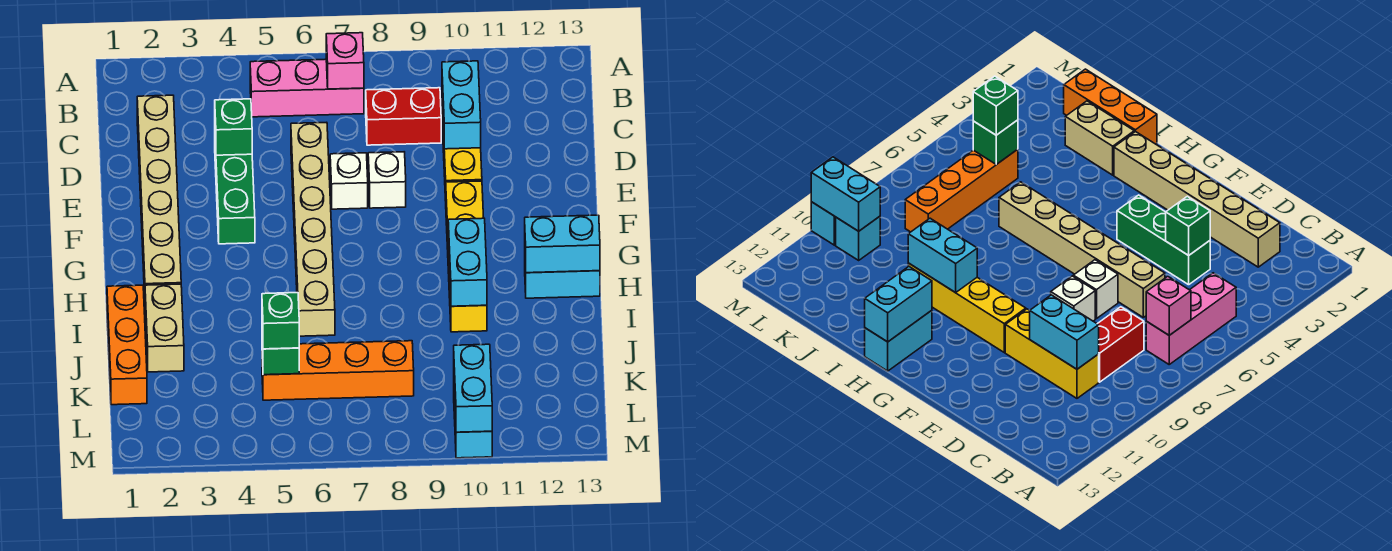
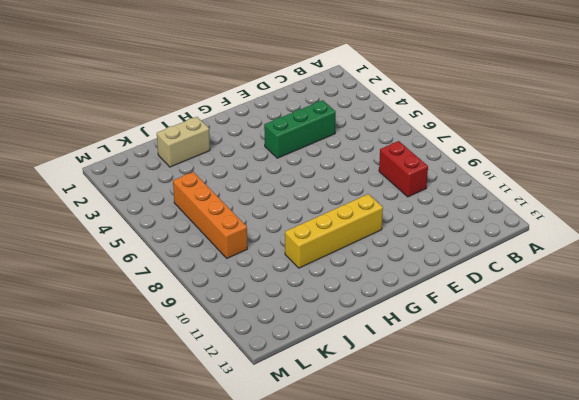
none -> pink brick B5:B7 level 1
none -> tan brick C2:H2 level 1
none -> yellow brick C10:E10 level 1

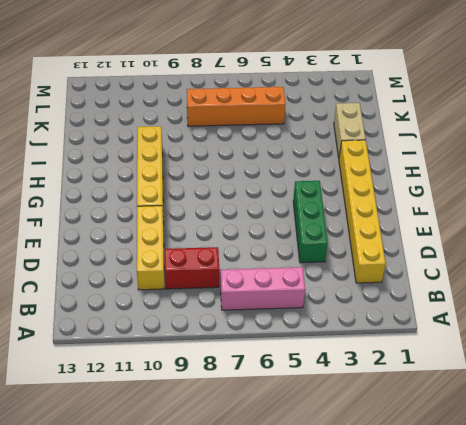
yellow brick C2:H2 level 1 -> tan brick C2:H2 level 1
none -> tan brick D6:I6 level 1
none -> white brick E7 level 1
none -> white brick E8 level 1

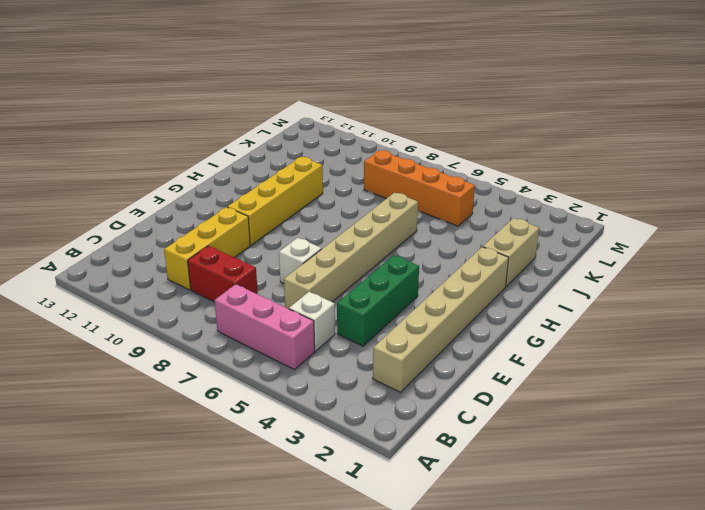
white brick C5 level 1 -> white brick E8 level 1
none -> cyan brick H12:H13 level 1
none -> orange brick I1:K1 level 1
none -> cyan brick L10 level 1

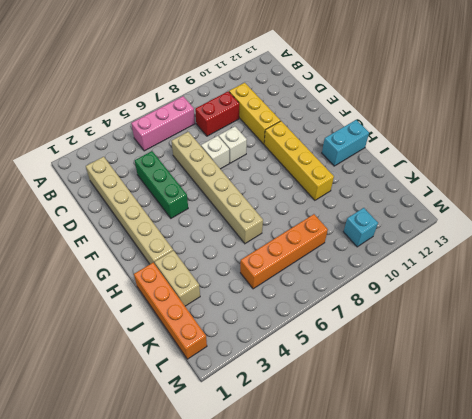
orange brick I1:L1 level 1 -> orange brick I1:K1 level 1
none -> cyan brick M10 level 1
none -> pink brick B7 level 2
none -> cyan brick C10:D10 level 2

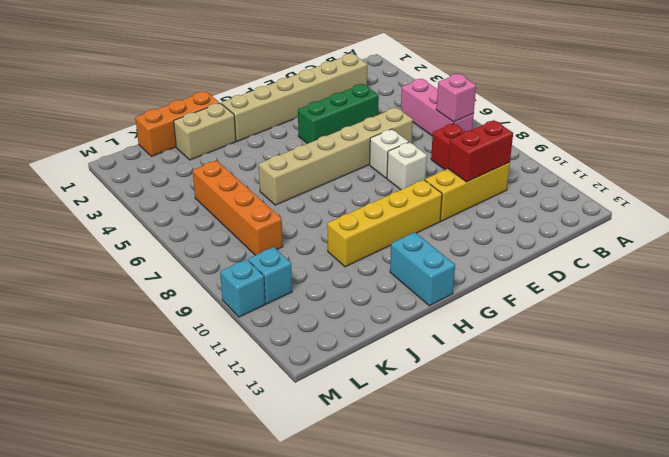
red brick C10:D10 level 2 -> cyan brick C10:D10 level 2
none -> green brick D4 level 2
none -> cyan brick H10:I10 level 2
none -> cyan brick H12:H13 level 2

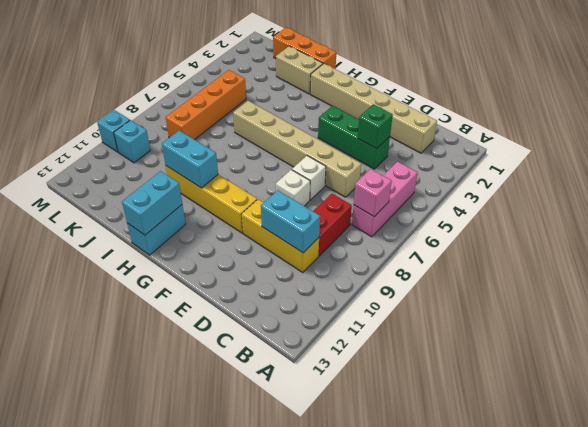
none -> green brick K5 level 2
none -> cyan brick L10:M10 level 2
none -> green brick K5 level 3

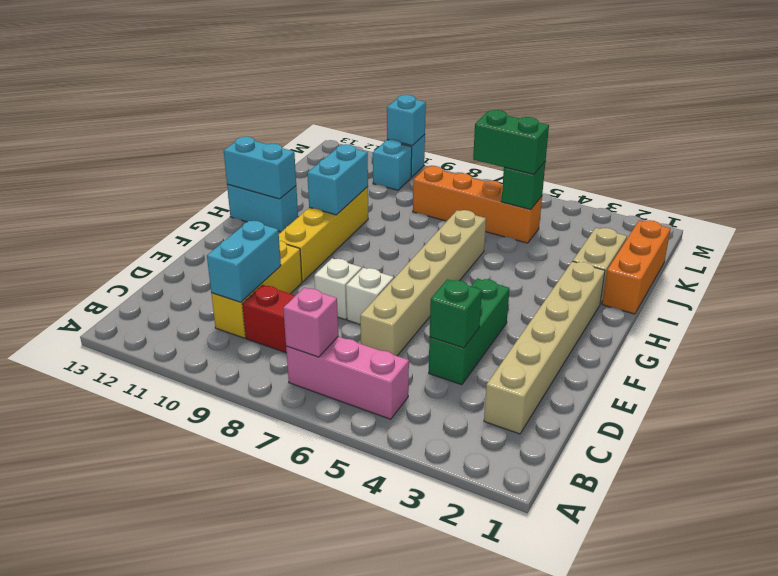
green brick K5:K6 level 3 -> green brick K5 level 3
cyan brick M10 level 2 -> cyan brick L10:M10 level 2

